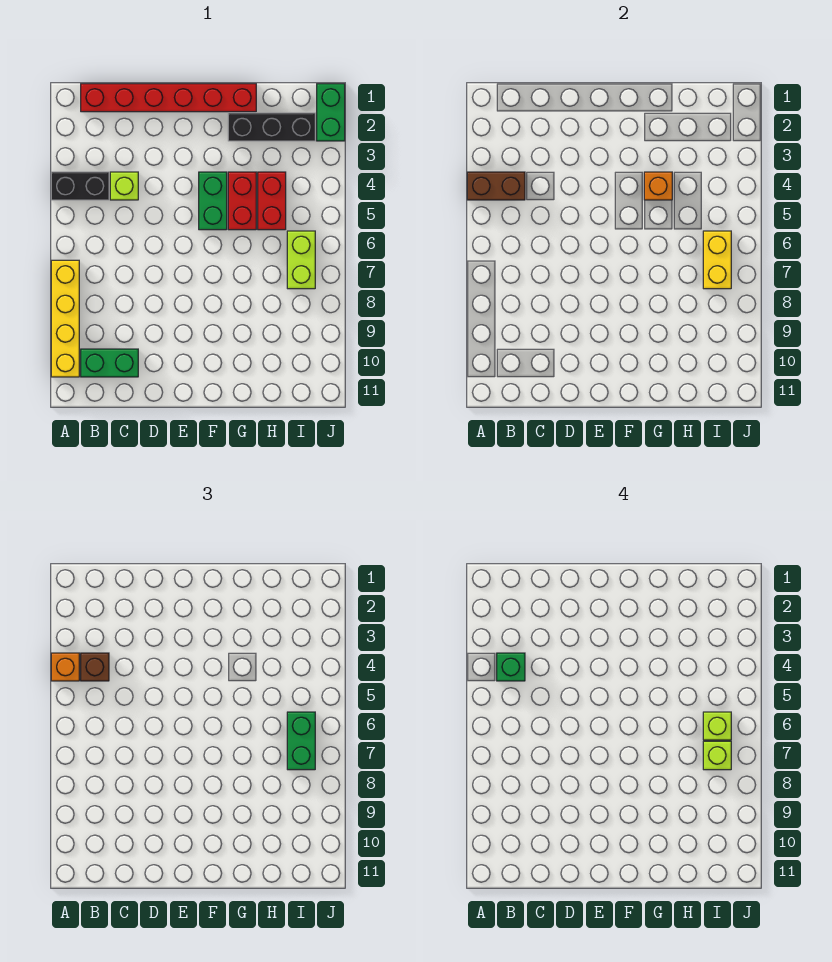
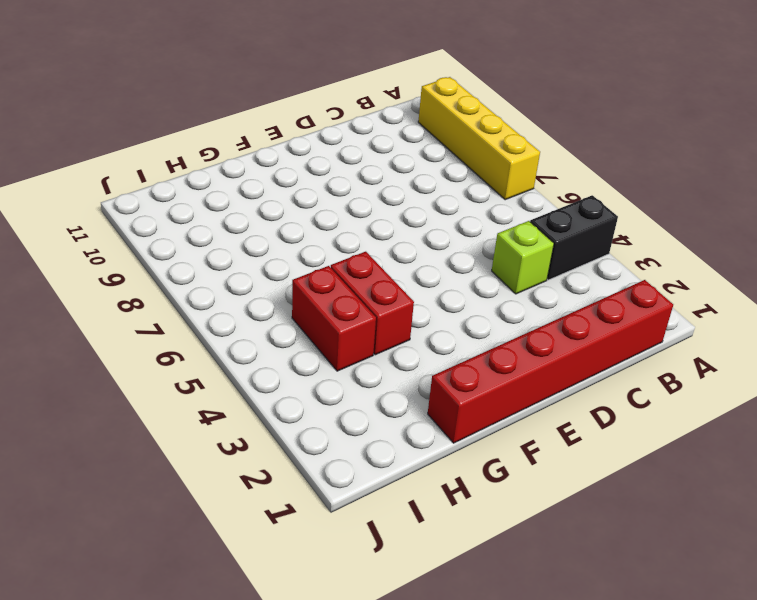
none -> green brick B10:C10 level 1
none -> green brick F4:F5 level 1
none -> black brick G2:I2 level 1

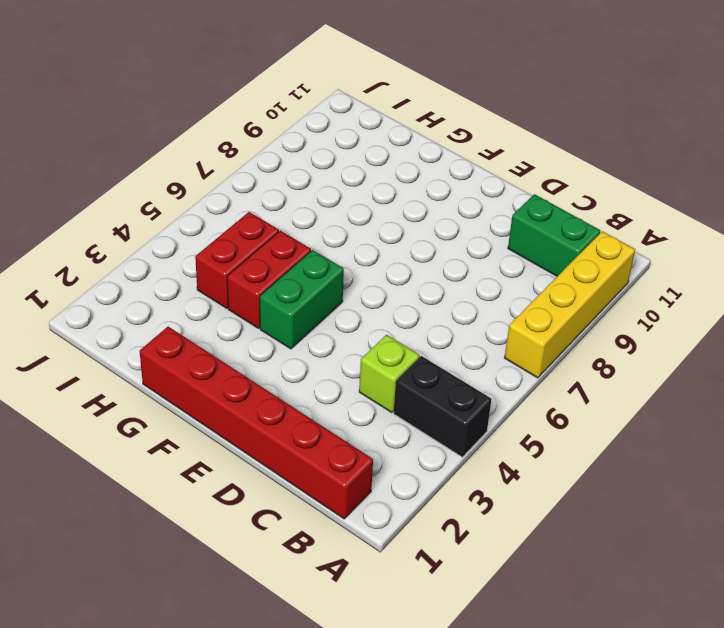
none -> black brick G2:I2 level 1
none -> lime brick I6:I7 level 1
none -> green brick J1:J2 level 1

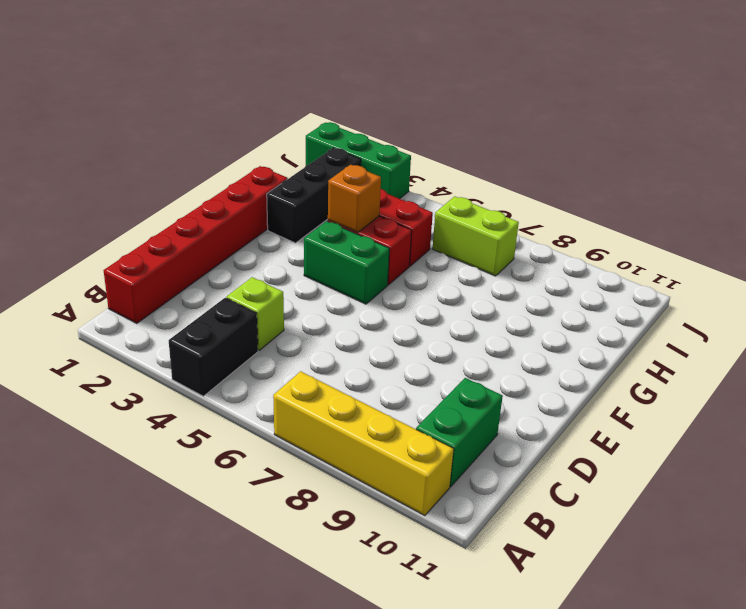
green brick J1:J3 level 1 -> green brick J1:J2 level 1
none -> brown brick A4:B4 level 2
none -> yellow brick I6:I7 level 2
none -> orange brick A4 level 3

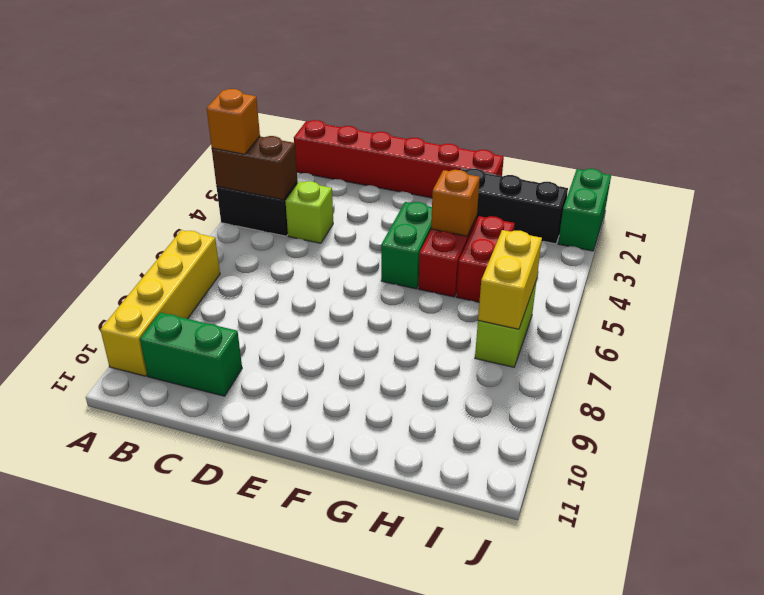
none -> brown brick B4 level 3
none -> green brick I6:I7 level 3
none -> green brick B4 level 4

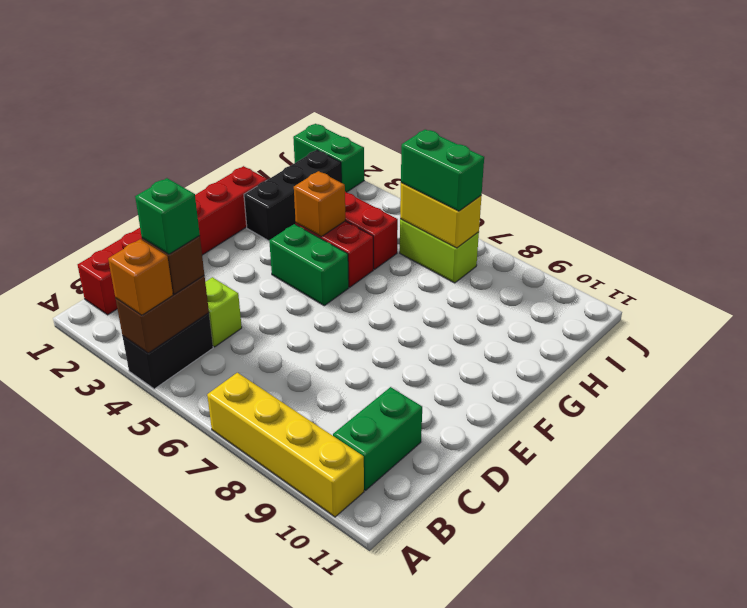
none -> lime brick I6 level 4
none -> lime brick I7 level 4

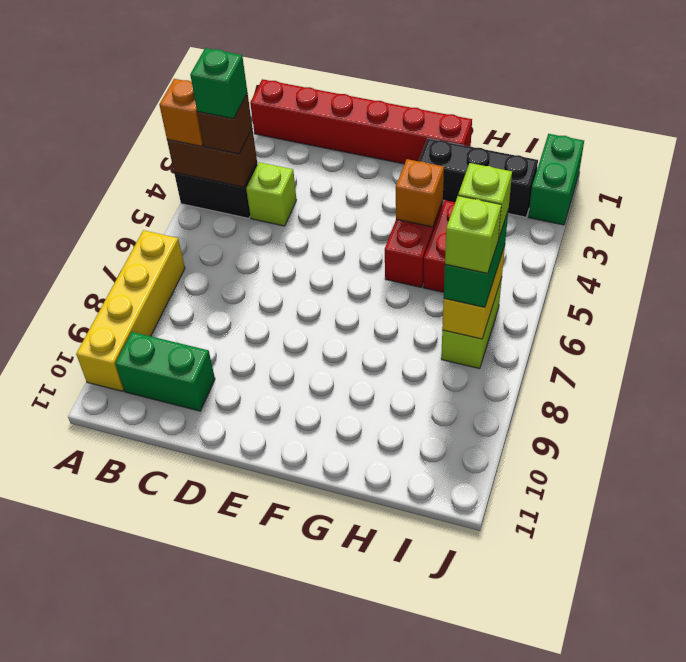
none -> green brick F4:F5 level 1

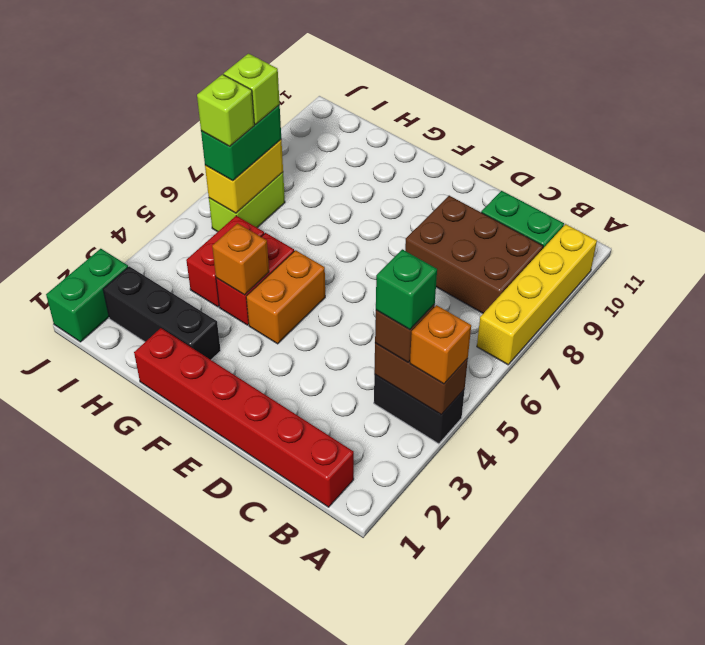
brown brick B8:D9 level 1 -> none
orange brick F4:F5 level 1 -> green brick F4:F5 level 1
none -> lime brick C4 level 1

